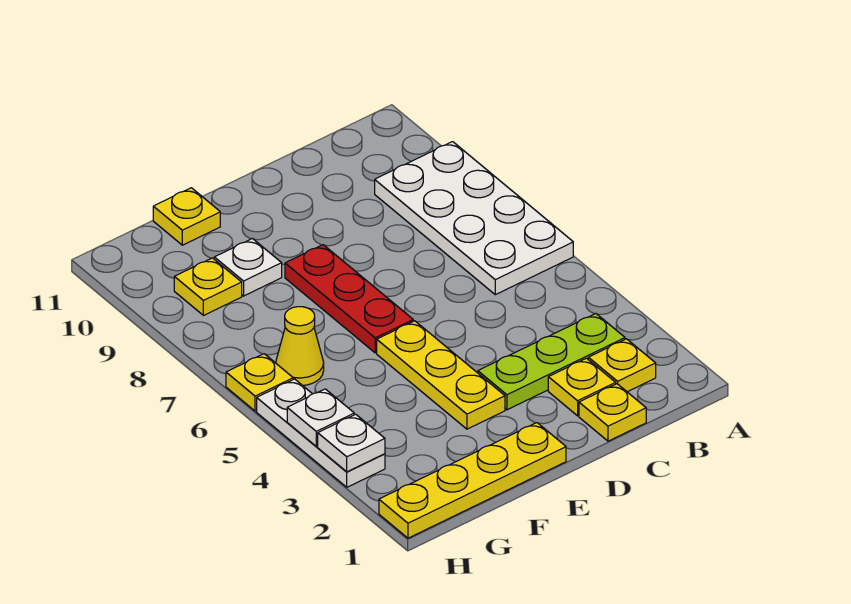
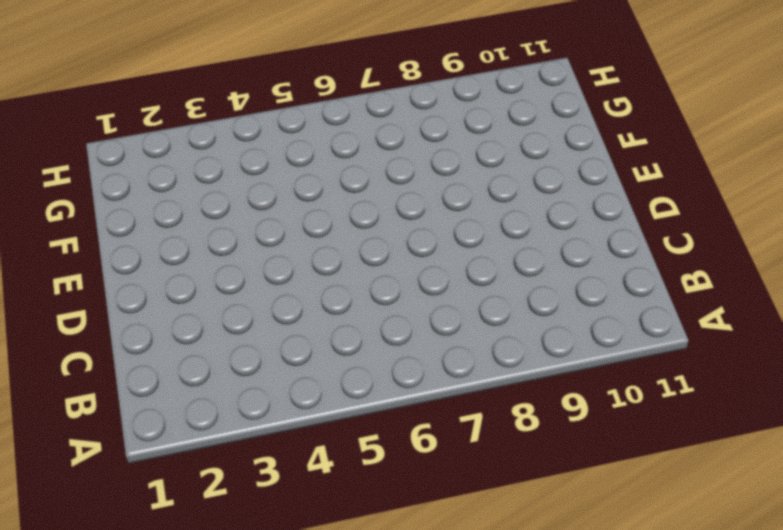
none -> white plate A6:B9 level 1
none -> yellow plate B2 level 1
none -> lime plate B3:D3 level 1

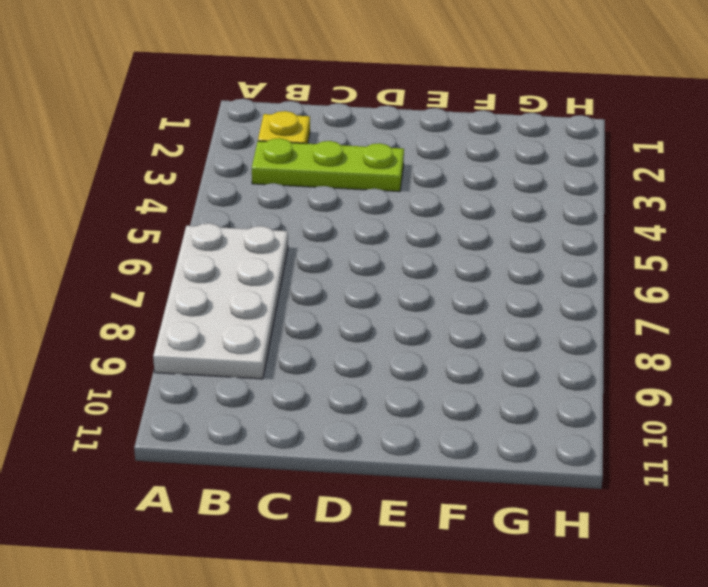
none -> yellow plate C1 level 1
none -> yellow plate C2 level 1
none -> yellow plate E1:H1 level 1

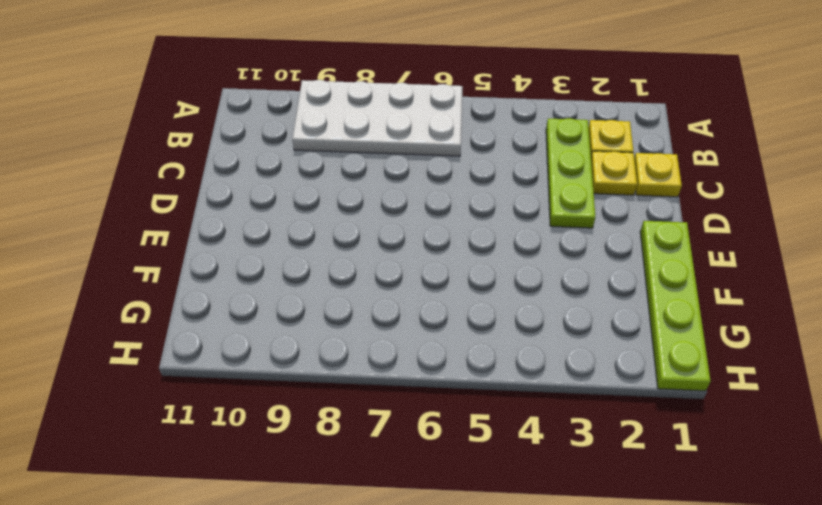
lime plate E1:H1 level 1 -> yellow plate E1:H1 level 1
none -> yellow plate E3:E5 level 1
none -> red plate E6:E8 level 1
none -> white plate F9 level 1

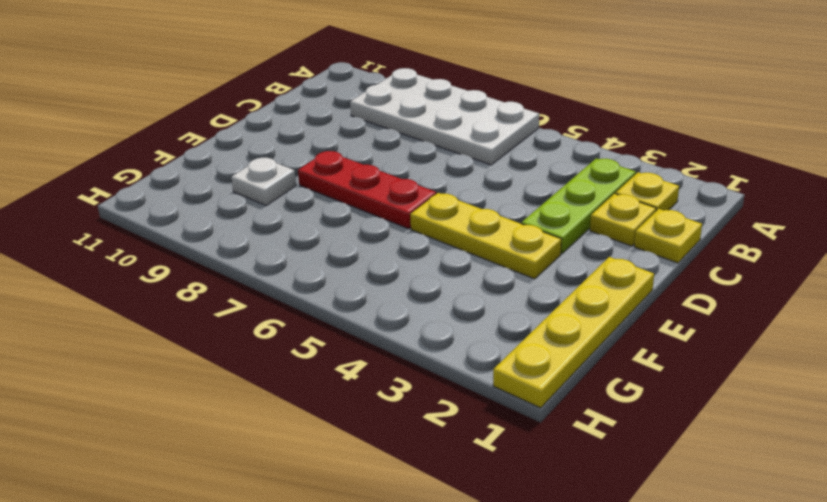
none -> yellow plate F11 level 1
none -> yellow cone G6 level 1
none -> yellow plate G9 level 1

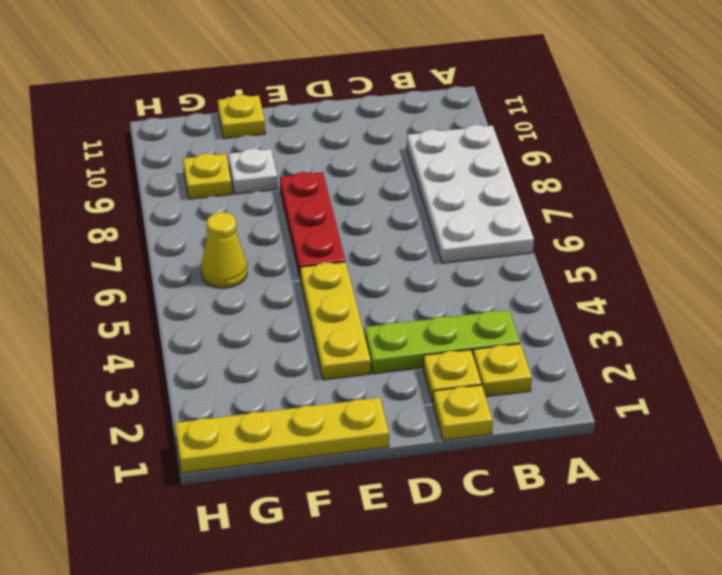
none -> white plate H3:H5 level 1
none -> yellow plate H6 level 1
none -> white plate H3 level 2

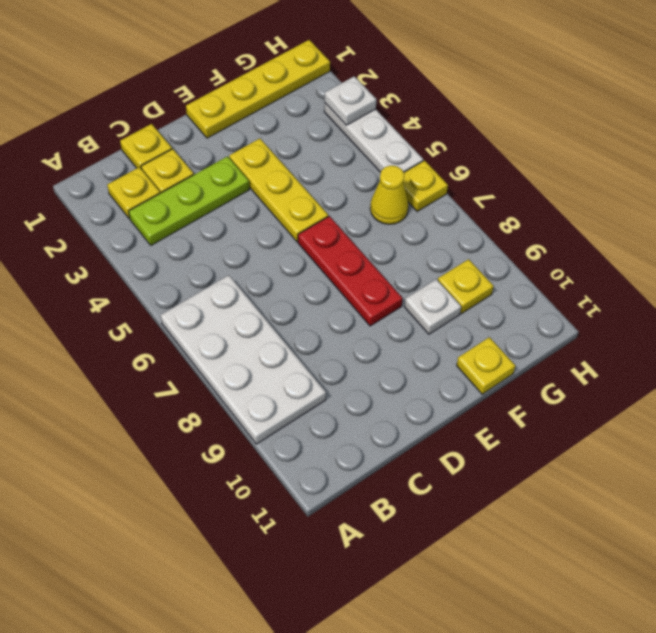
none -> white plate H4 level 2

